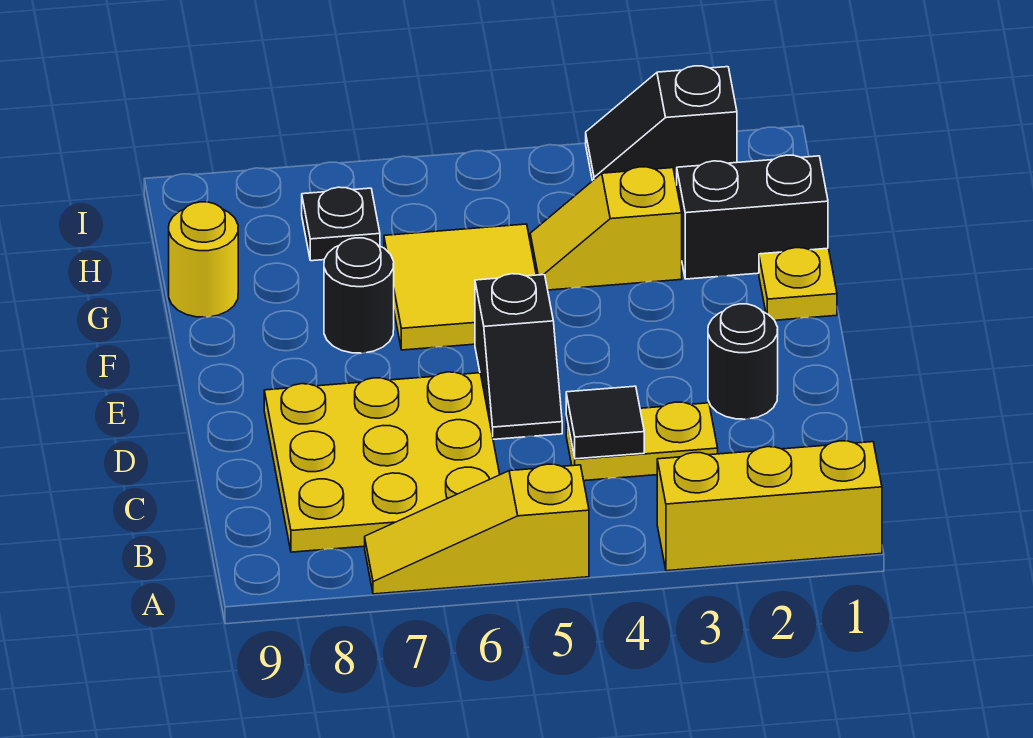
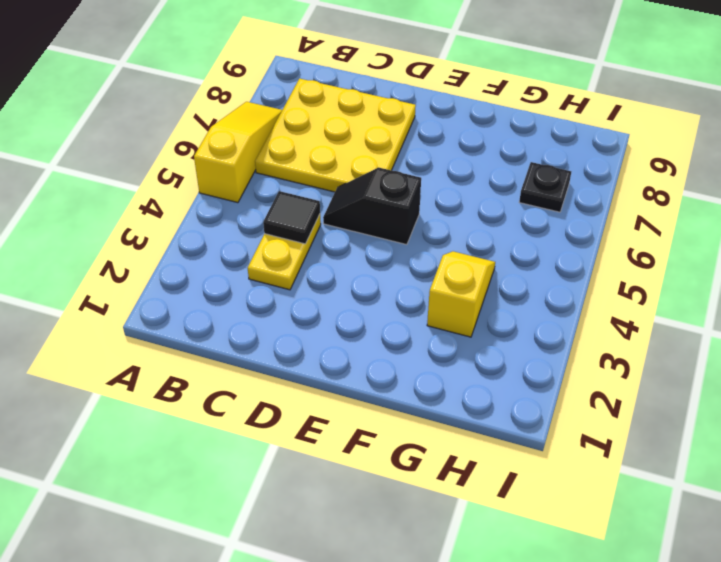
none -> yellow brick A1:A3 level 1
none -> black round brick D2 level 1
none -> yellow plate F1 level 1

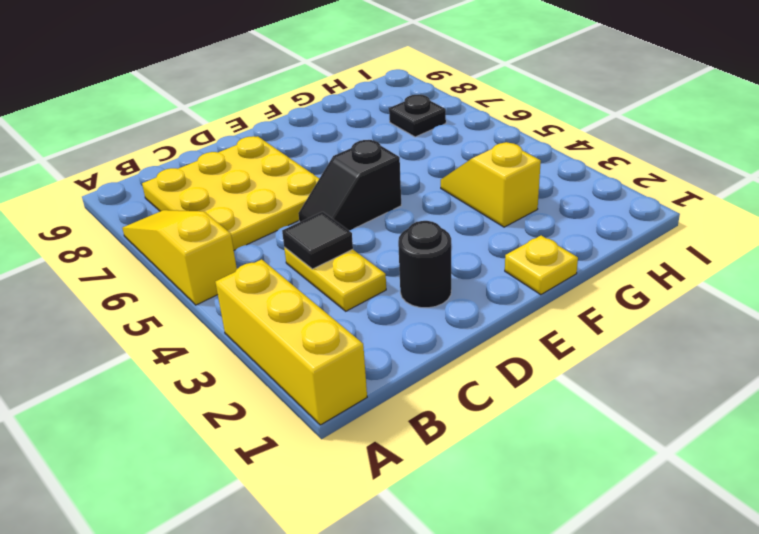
none -> yellow tile F5:G6 level 1
none -> black round brick F7 level 1
none -> black brick G1:G2 level 1

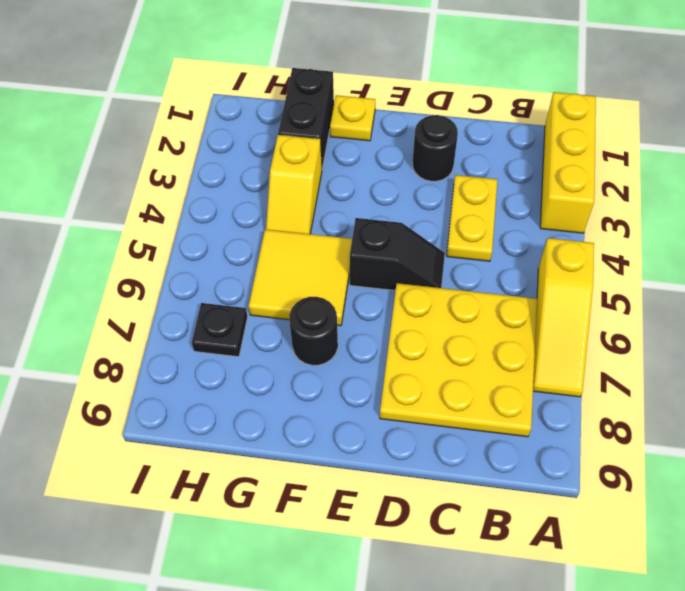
none -> yellow round brick G9 level 1
none -> black slope I2:I3 level 1 top 2
none -> black tile C4 level 2

